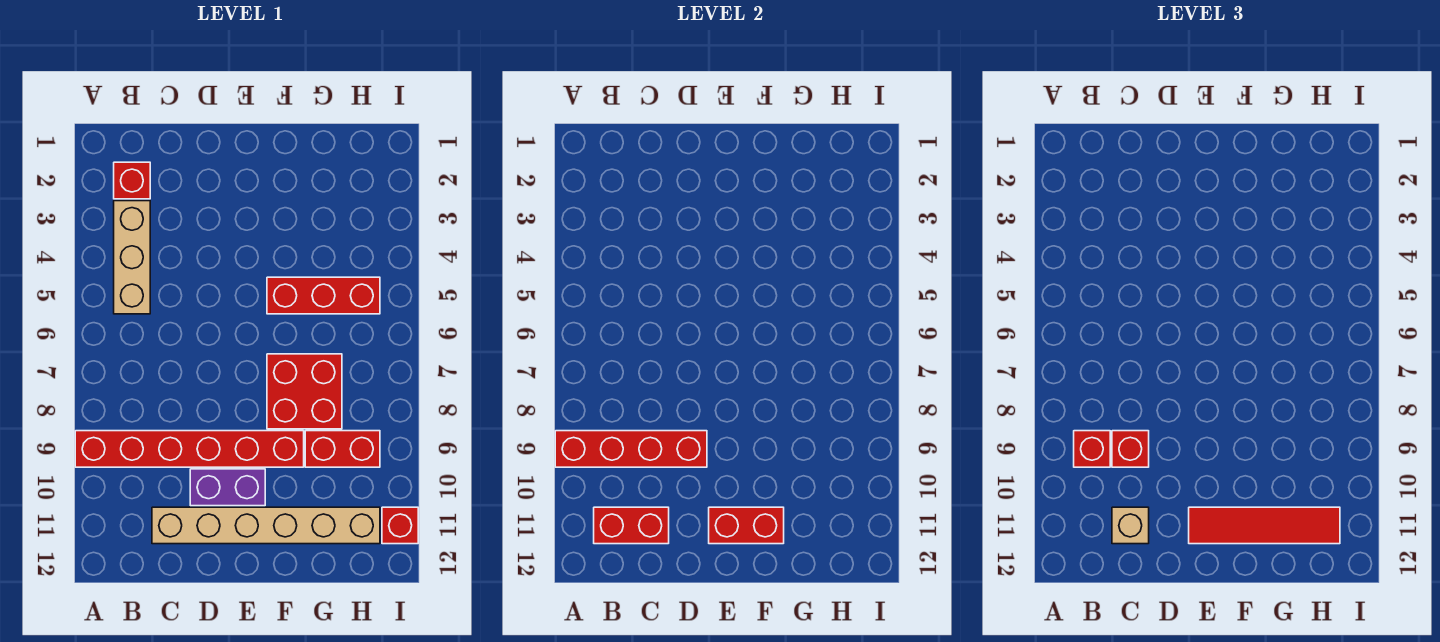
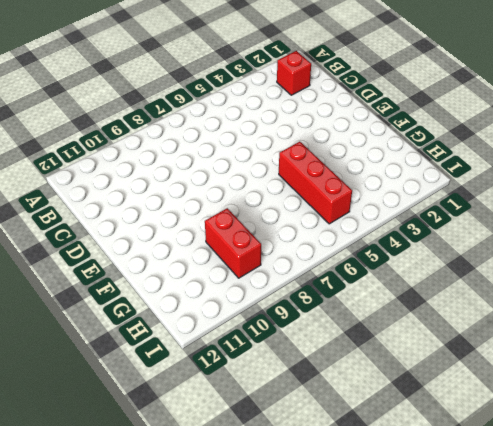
none -> red brick A9:F9 level 1
none -> tan brick B3:B5 level 1
none -> tan brick C11:H11 level 1

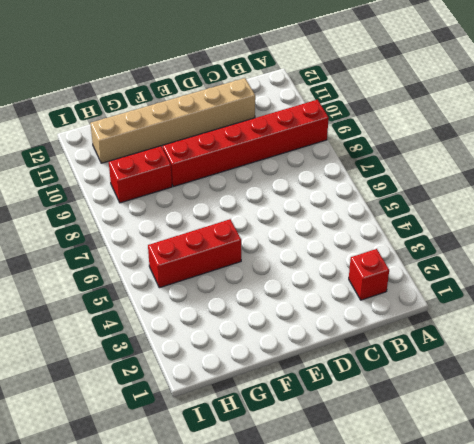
none -> tan brick B3:B5 level 1
none -> purple brick D10:E10 level 1
none -> red brick F7:G8 level 1

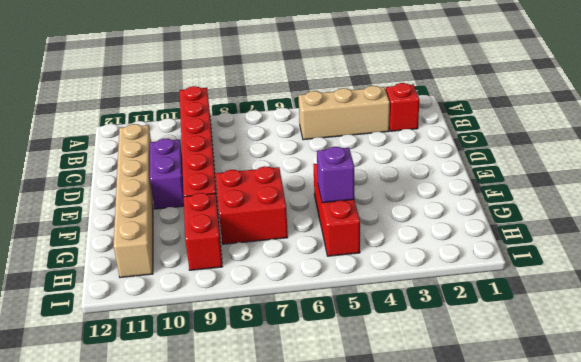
purple brick G5 level 2 -> none
none -> red brick I11 level 1
none -> red brick A9:D9 level 2
none -> red brick B11:C11 level 2

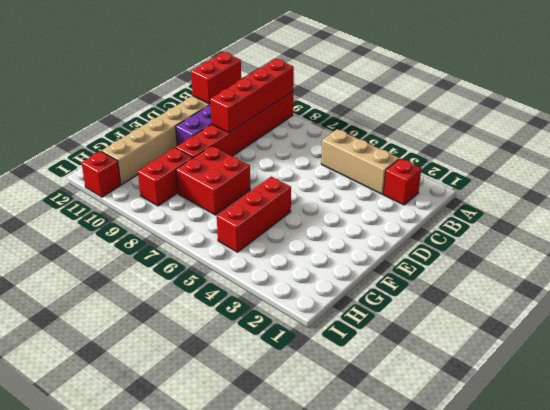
none -> red brick E11:F11 level 2
none -> red brick B9 level 3
none -> red brick C9 level 3

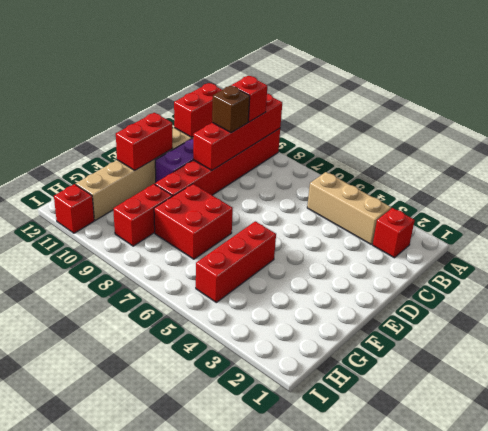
brown brick C9 level 3 -> red brick C9 level 3
none -> tan brick C11 level 3
none -> red tile E11:H11 level 3

